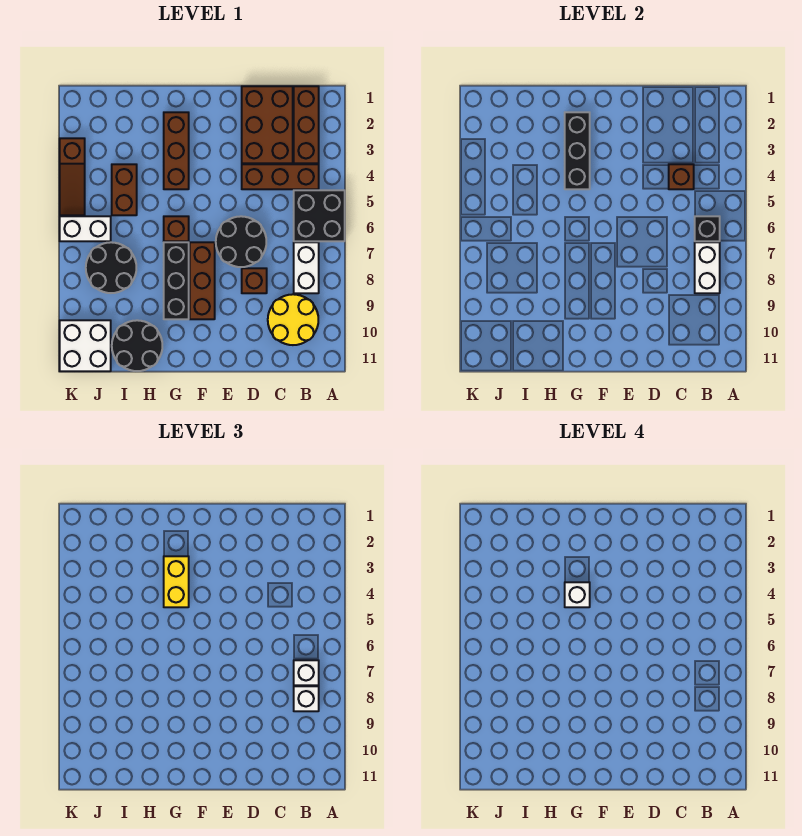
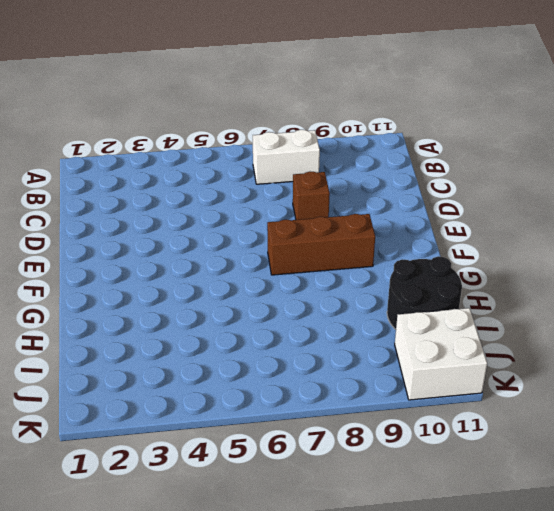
none -> black brick A5:B6 level 1
none -> brown brick B1:B3 level 1
none -> brown brick B4:D4 level 1

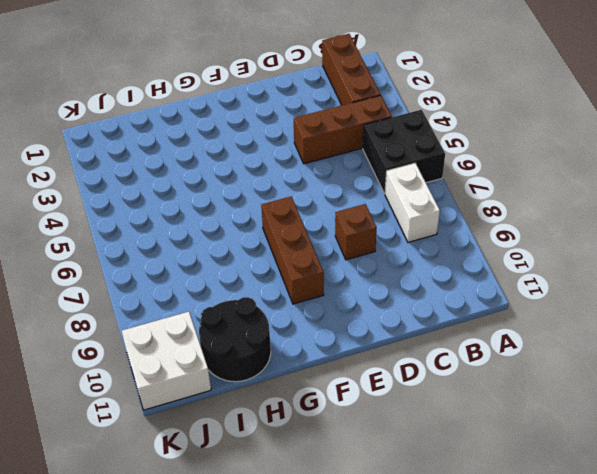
none -> yellow round brick B9:C10 level 1
none -> brown brick C1:D3 level 1
none -> black round brick D6:E7 level 1

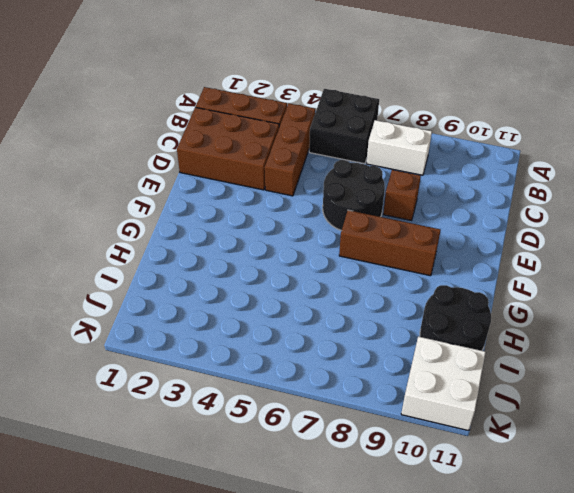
none -> yellow round brick B9:C10 level 1
none -> brown brick G2:G4 level 1
none -> brown brick G6 level 1

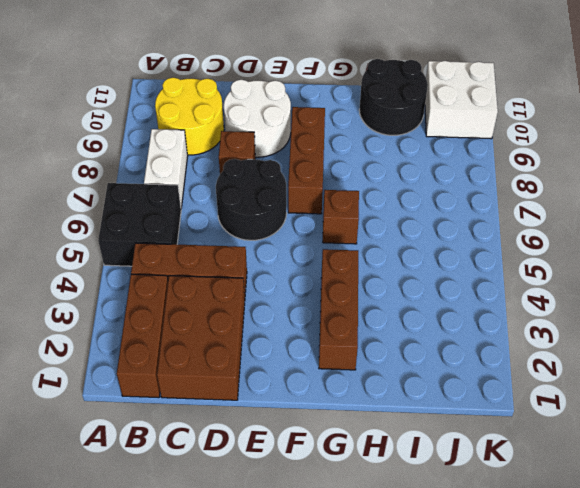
white round brick D9:E10 level 1 -> none
none -> black brick G7:G9 level 1
none -> brown brick I4:I5 level 1
none -> black round brick I7:J8 level 1

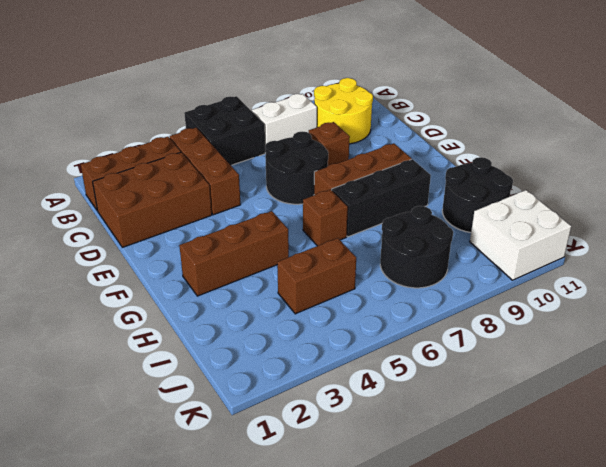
none -> white brick J6:K6 level 1
none -> brown slope K3:K5 level 1 top 3
none -> black brick B6 level 2

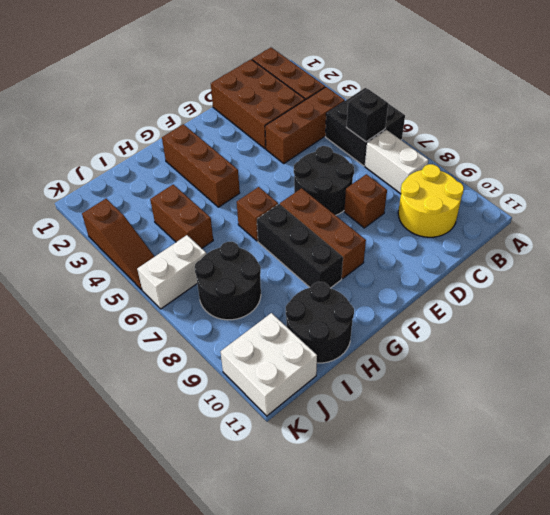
none -> white brick B7:B8 level 2
none -> brown brick C4 level 2
none -> black brick G2:G4 level 2

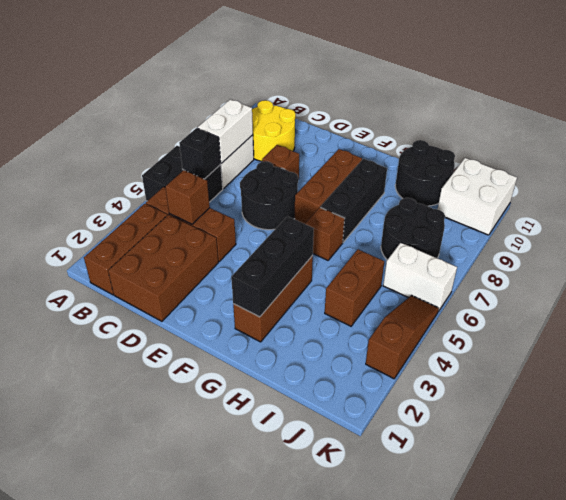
none -> white brick B7 level 3
none -> white brick B8 level 3
none -> yellow brick G3:G4 level 3

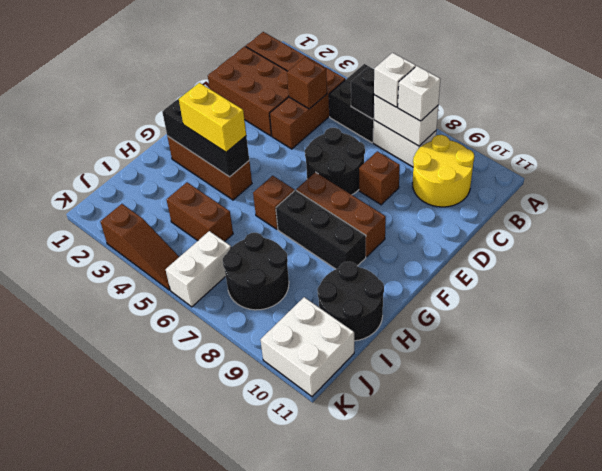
none -> white brick G4 level 4

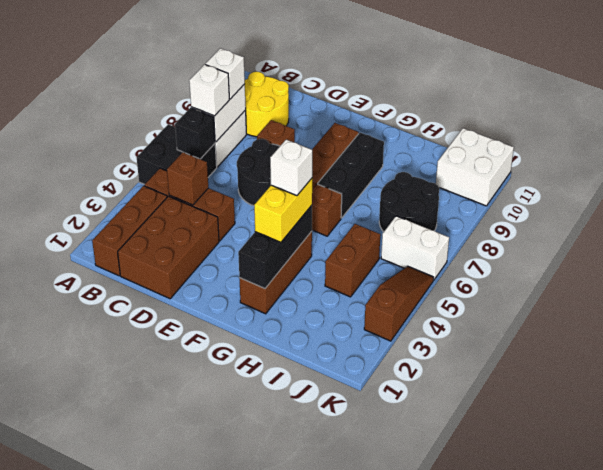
none -> black round brick H10:I11 level 1

